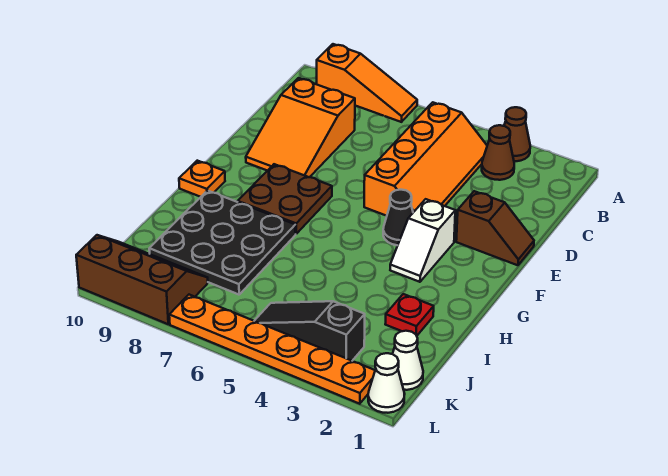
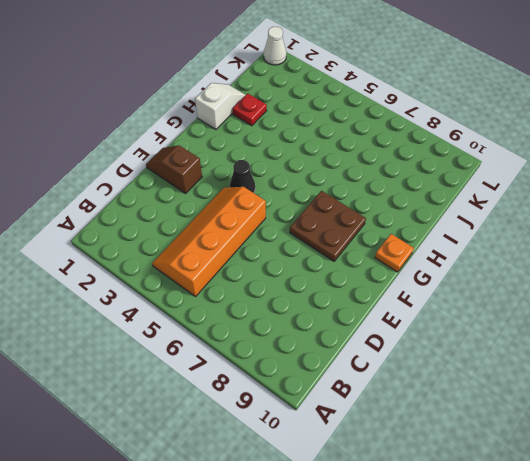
white slope H1:I1 level 1 top H -> white slope F3:G3 level 1 top F
none -> brown cone A3 level 1
none -> orange slope A7:A9 level 1 top 9
none -> brown cone B3 level 1

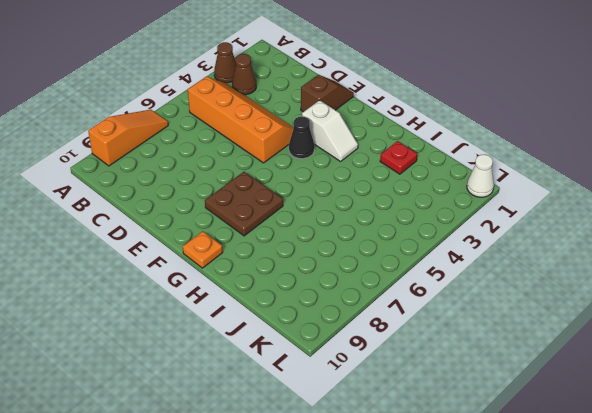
none -> orange slope C8:E9 level 1 top C
none -> black plate H7:J9 level 1
none -> white cone K1 level 1

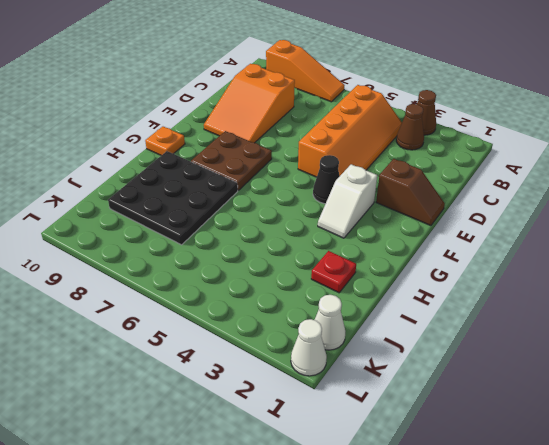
none -> black slope K3:K5 level 1 top 3
none -> brown slope K8:L10 level 1 top L
none -> orange plate L2:L7 level 1

